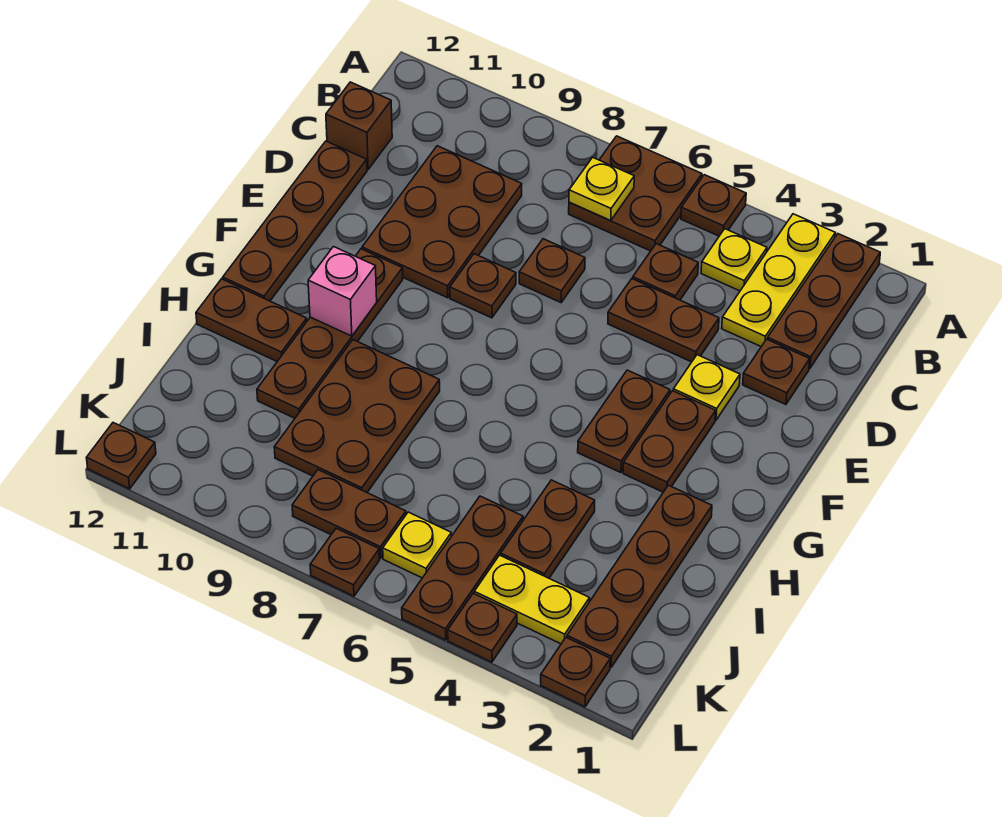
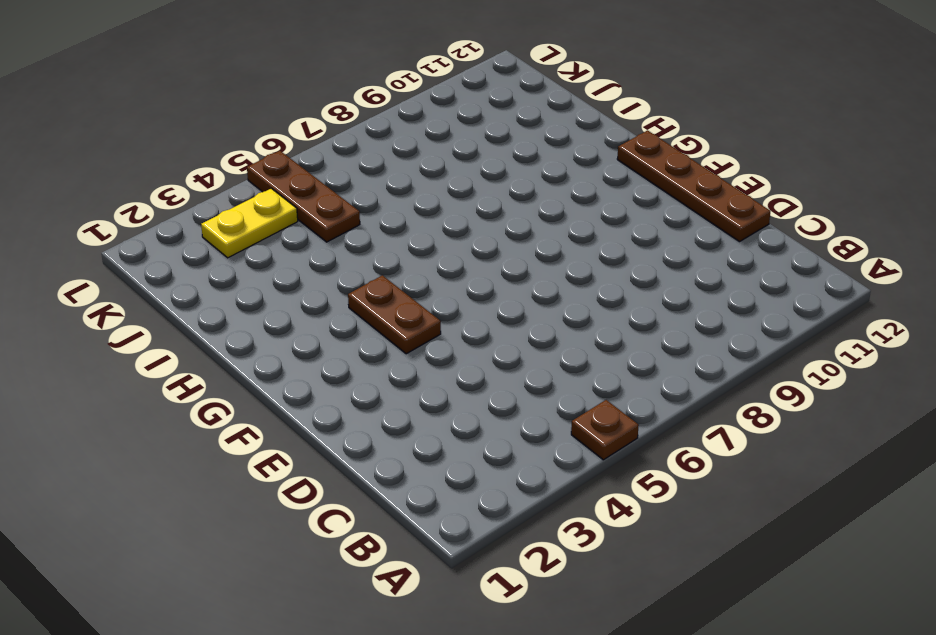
none -> brown plate A2:C2 level 1
none -> yellow plate A3:C3 level 1
none -> brown plate A6:B7 level 1
none -> yellow plate B4 level 1

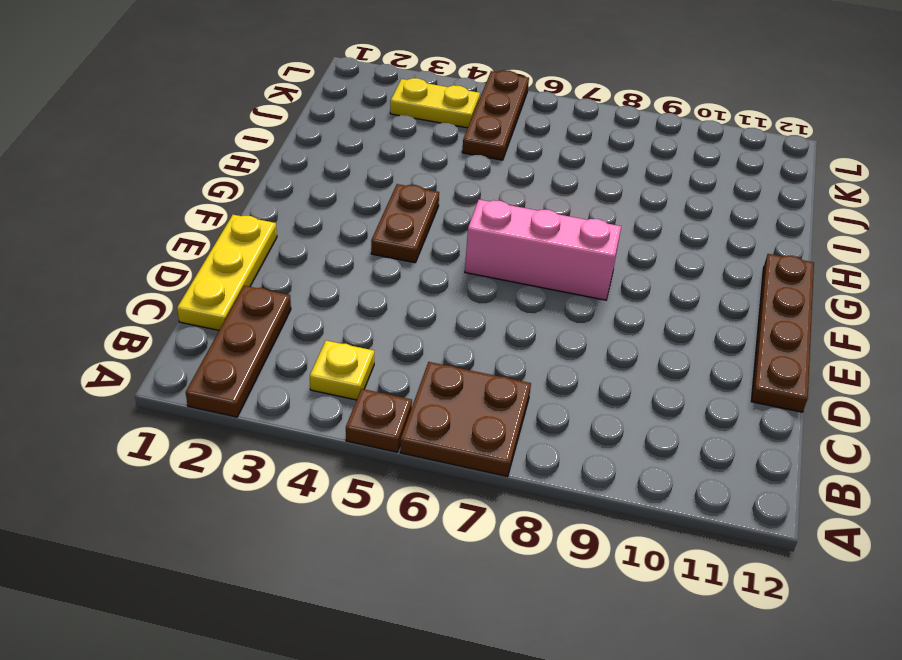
yellow plate C1:E1 level 1 -> yellow plate A3:C3 level 1
pink brick F6:F8 level 1 -> none
none -> brown plate C5 level 1
none -> brown plate C9:E10 level 1
none -> brown brick C12 level 1
none -> brown plate D2 level 1

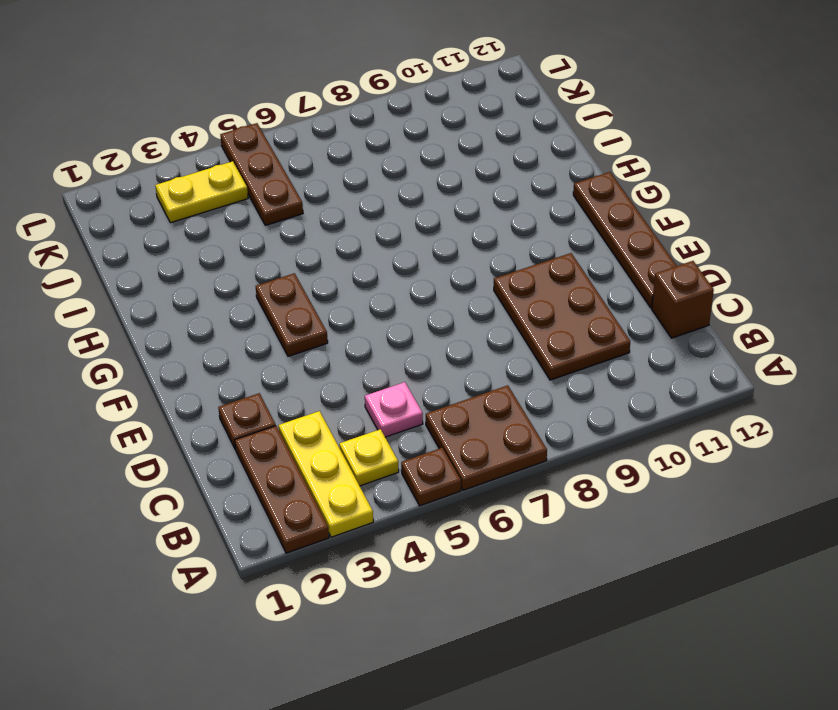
pink plate C5 level 1 -> brown plate C5 level 1
none -> brown plate D4:D5 level 1
none -> brown plate D7 level 1
none -> yellow plate E3 level 1
none -> brown plate E8 level 1

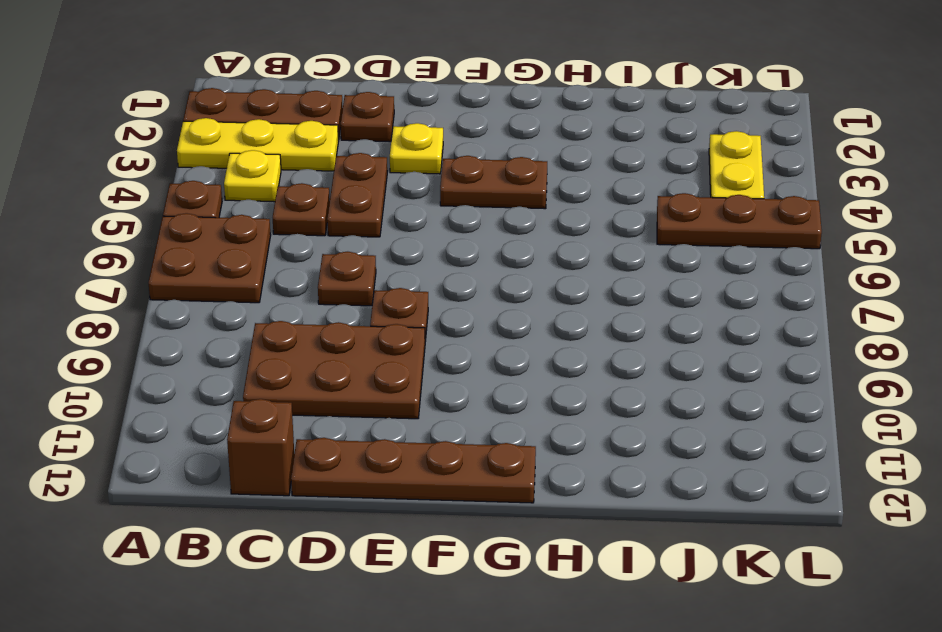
none -> brown plate F3:G3 level 1
none -> brown plate F10:I10 level 1
none -> brown plate H2:K2 level 1
none -> brown plate H8:J9 level 1

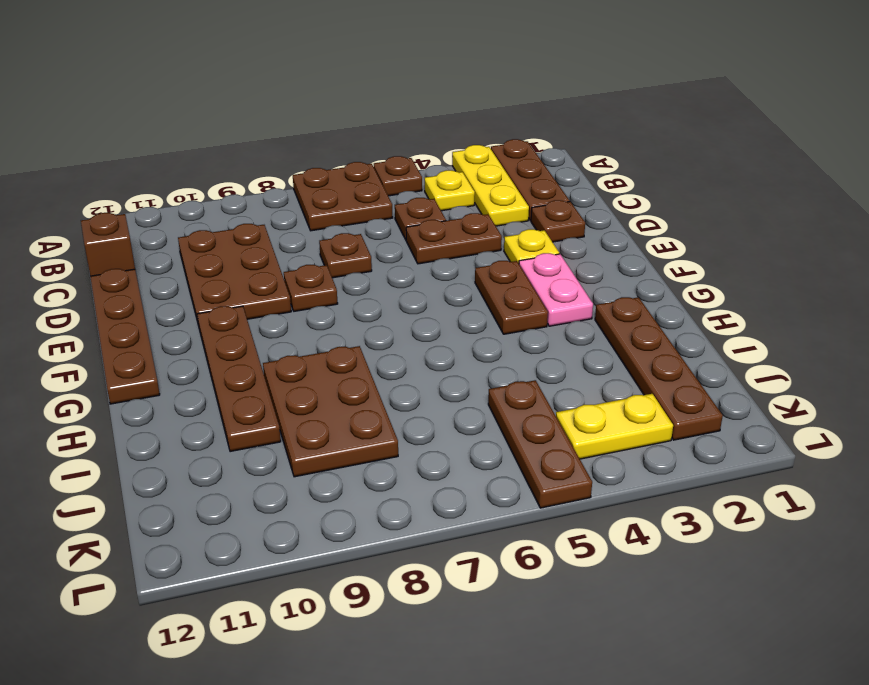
pink plate F3:G3 level 1 -> brown plate F3:G3 level 1
none -> brown plate H11:H12 level 1
none -> brown plate I4:J4 level 1
none -> yellow plate K6 level 1
none -> brown plate K7:K8 level 1

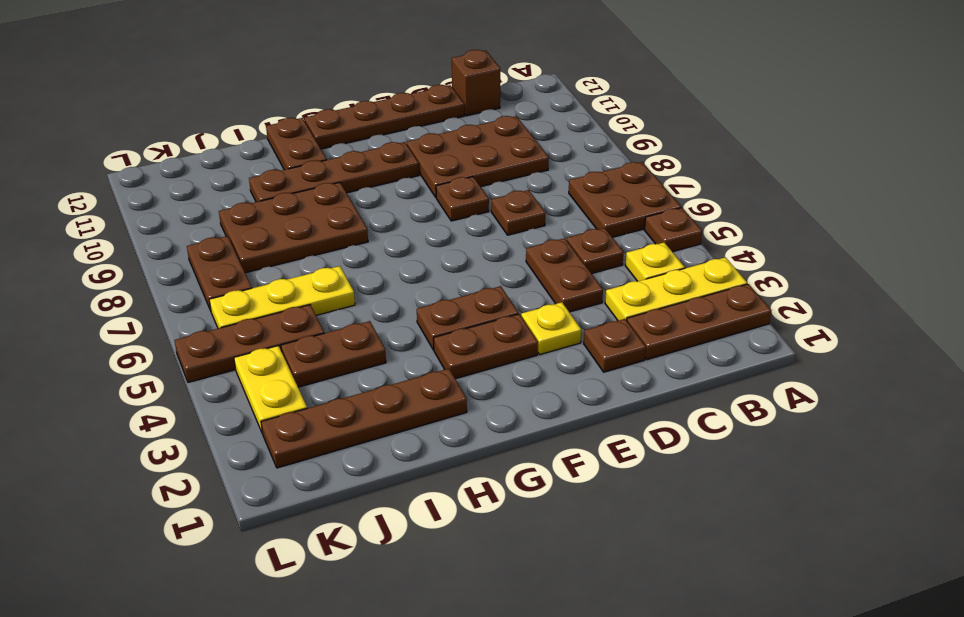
yellow plate I6:K6 level 1 -> yellow plate K6 level 1
none -> brown plate L2 level 1
none -> brown plate L4 level 1
none -> brown plate L7 level 1
none -> brown plate L12 level 1

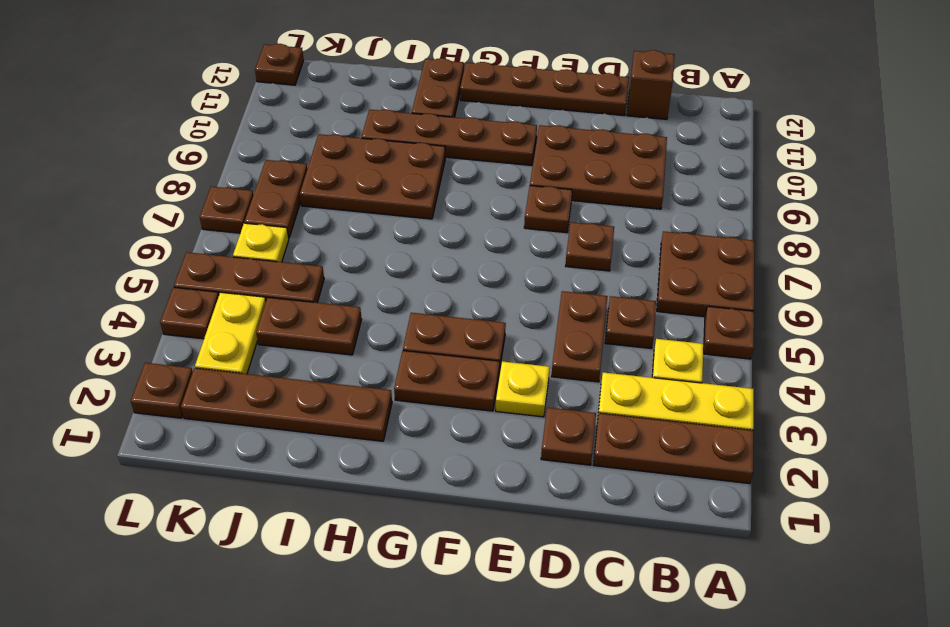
none -> yellow plate B7 level 2
none -> pink brick G10 level 2

